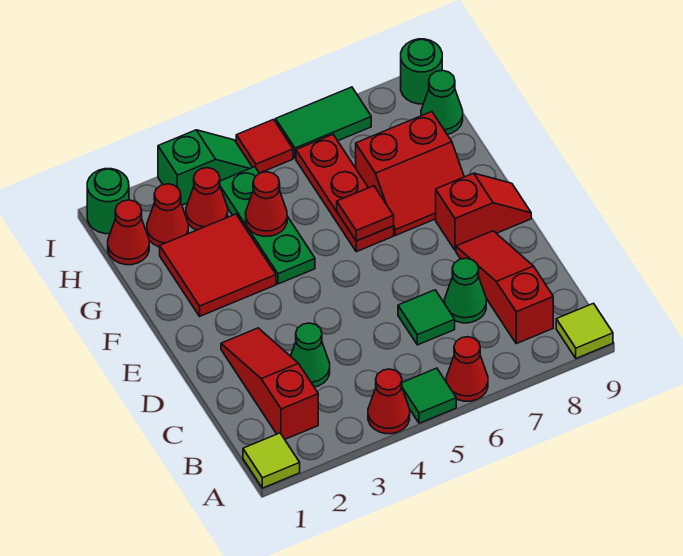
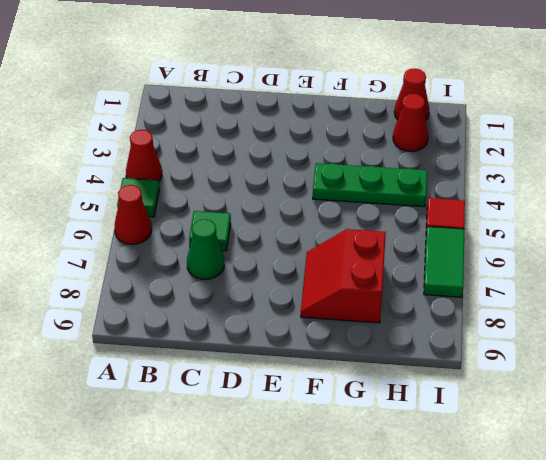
none -> lime tile A1 level 1
none -> lime tile A9 level 1
none -> red slope B2:D2 level 1 top B

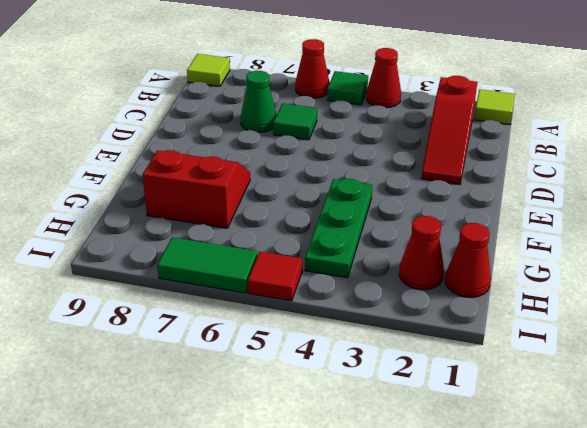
none -> red slope B8:D8 level 1 top B
none -> green cone C3 level 1
none -> red slope E8:E9 level 1 top 8

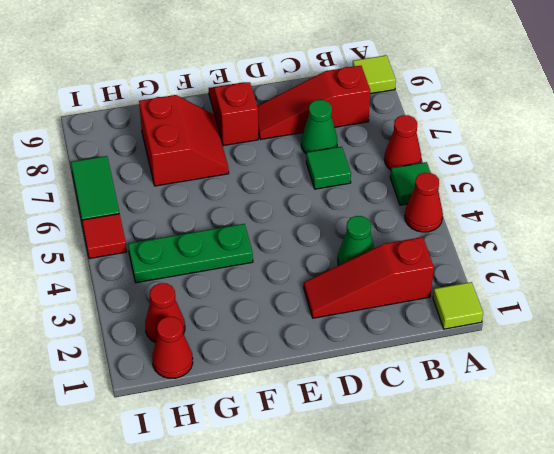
none -> red tile F2:G3 level 1
none -> red plate F6:H6 level 1
none -> red cone H3 level 1

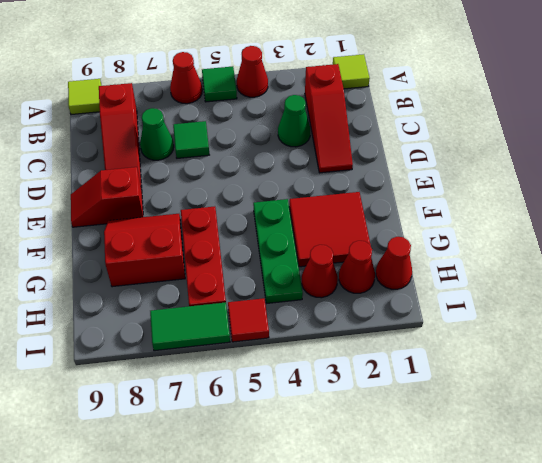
none -> green cone H9 level 1
none -> green round brick I1 level 1
none -> green slope I3:I4 level 1 top 3

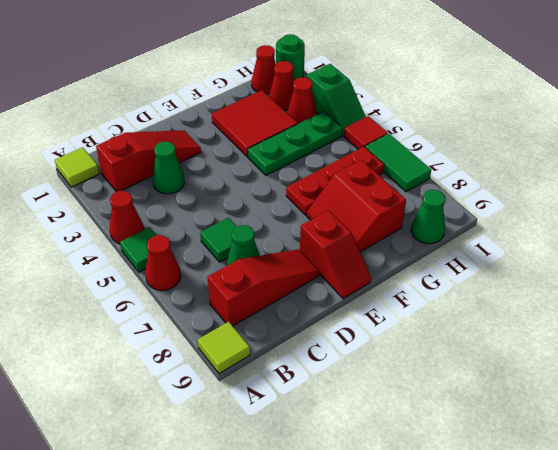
none -> green round brick I9 level 1
none -> red tile F6 level 2
none -> red cone G4 level 2

